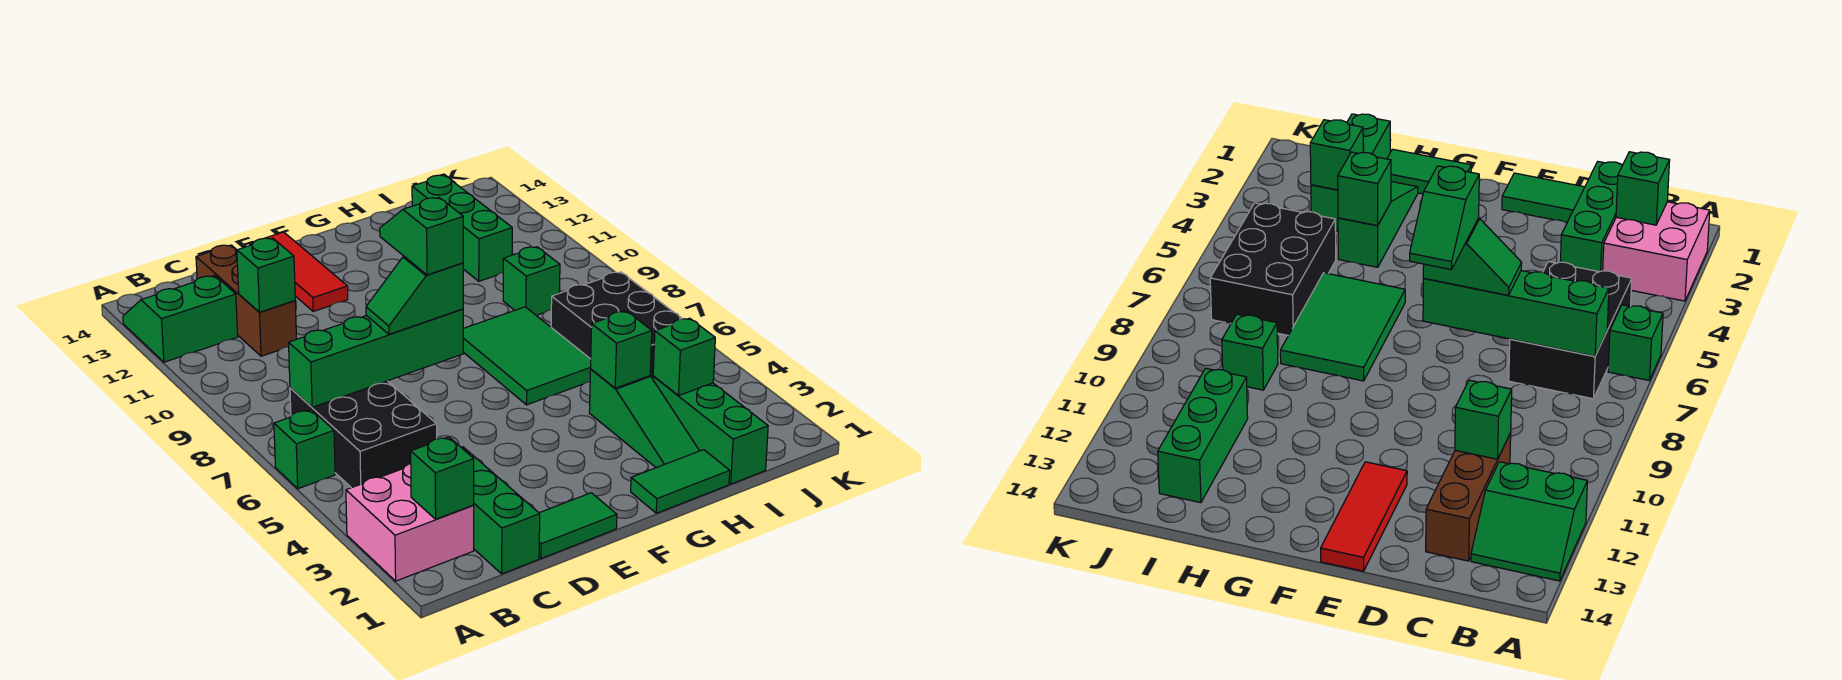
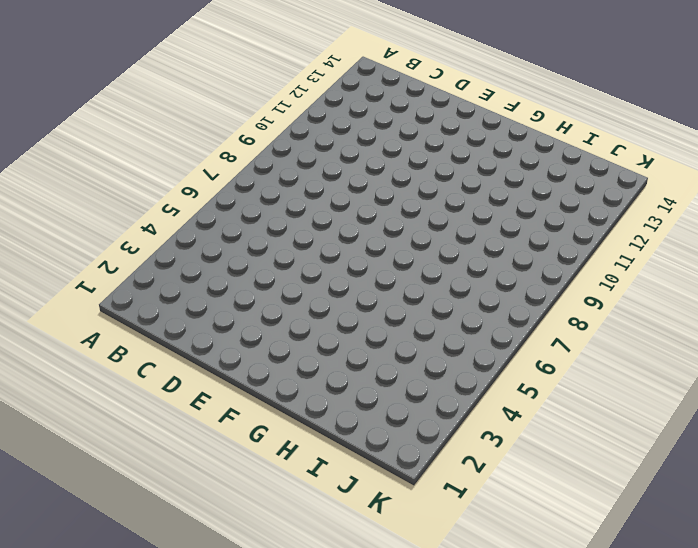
none -> pink brick A2:B3 level 1
none -> green brick A6 level 1
none -> green slope A12:B13 level 1 top 12

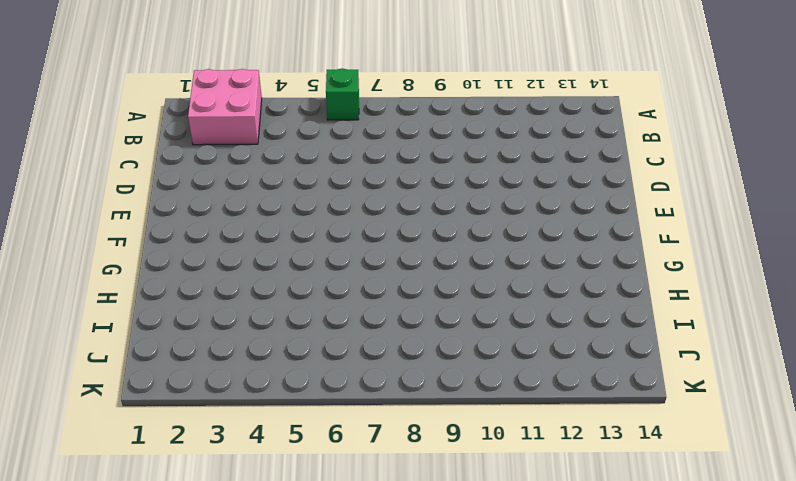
none -> green slope A12:B13 level 1 top 12
none -> black brick B5:C7 level 1
none -> green brick C1:C3 level 1

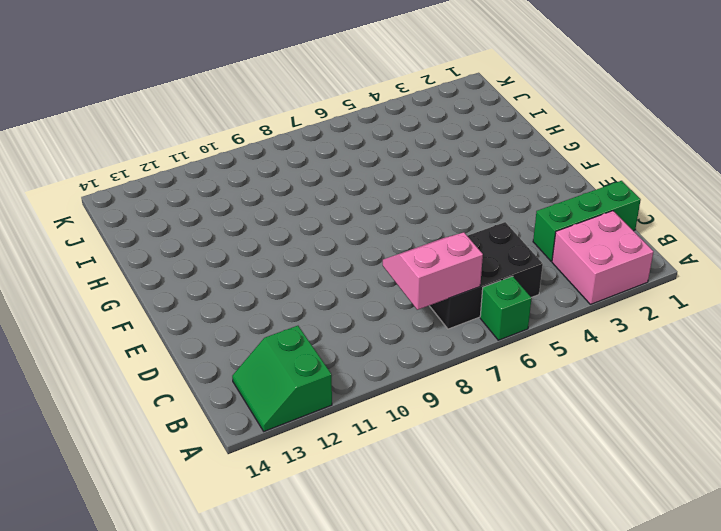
pink slope B7:C8 level 2 top B -> green brick B7:E7 level 2
none -> brown brick C11:C13 level 1
none -> green tile D1:E1 level 1
none -> red tile E12:E14 level 1

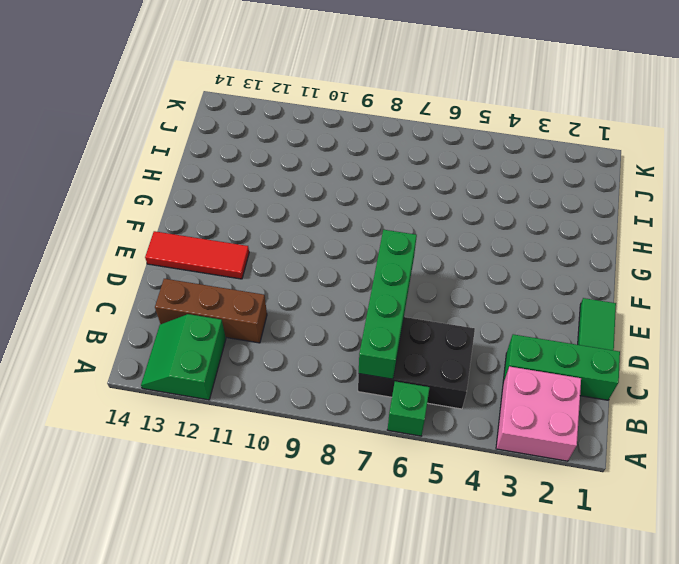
none -> green tile G1:H1 level 1
none -> green tile G6:H8 level 1
none -> green slope H2:H4 level 1 top 4

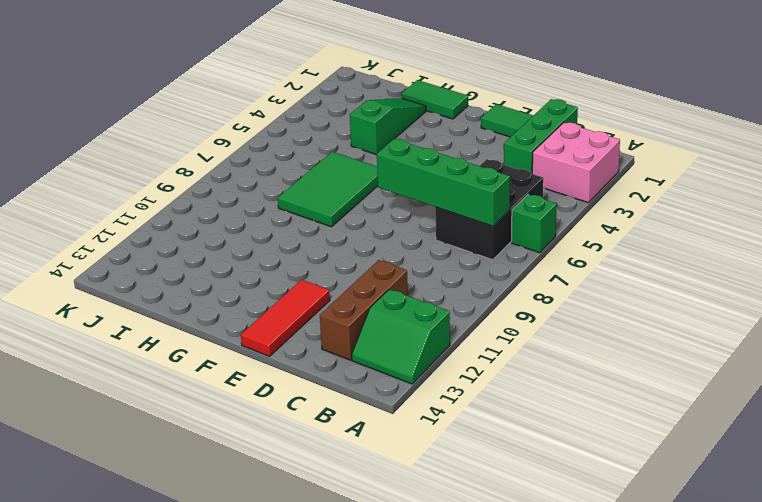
none -> green brick I1:I3 level 1
none -> black brick I5:J7 level 1
none -> green brick I9 level 1

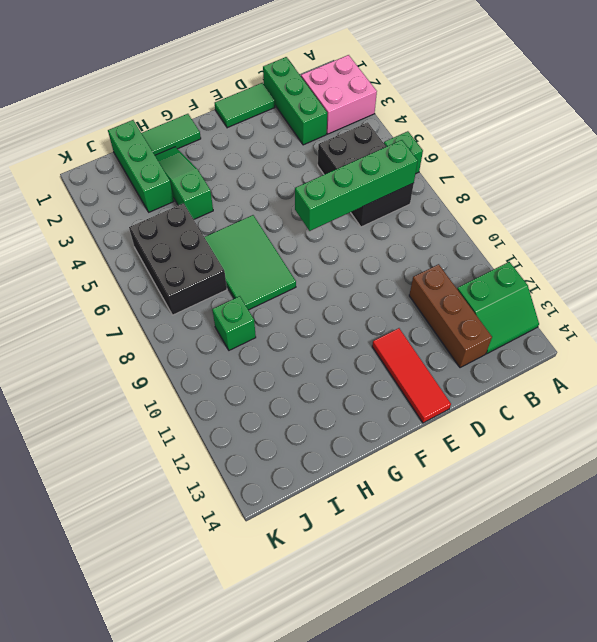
none -> green brick I11:I13 level 1
none -> green brick B2 level 2
none -> green brick C11 level 2

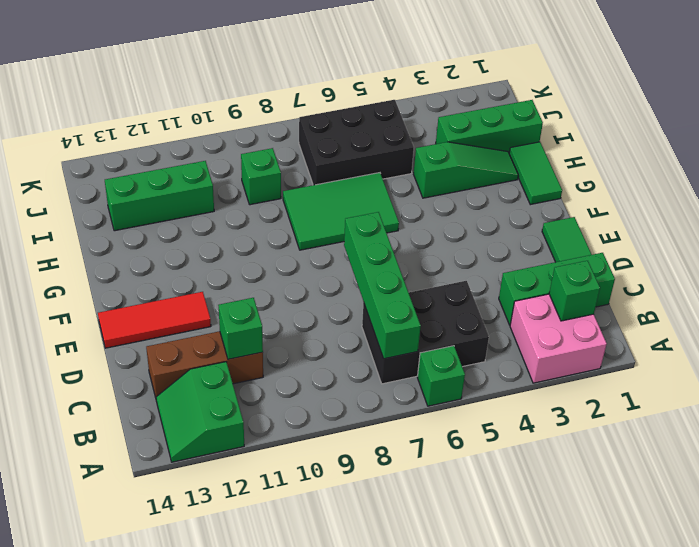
none -> green brick H4 level 2
none -> green brick I3 level 2
none -> green slope D7:E7 level 3 top E

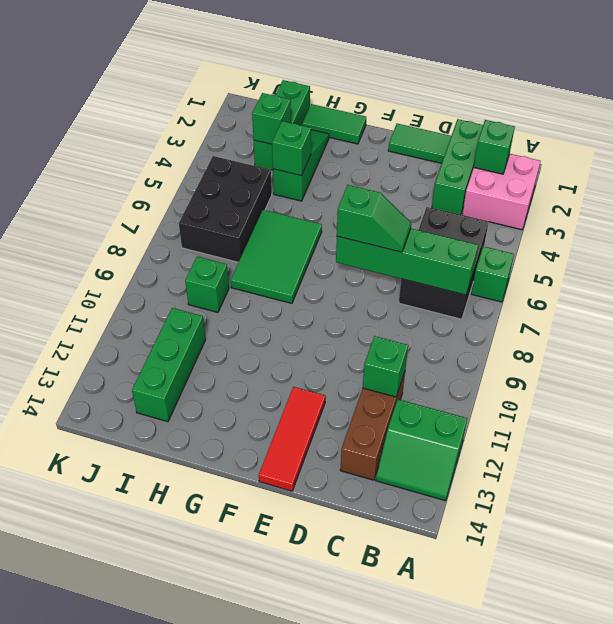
none -> green slope E7:E8 level 4 top 7

